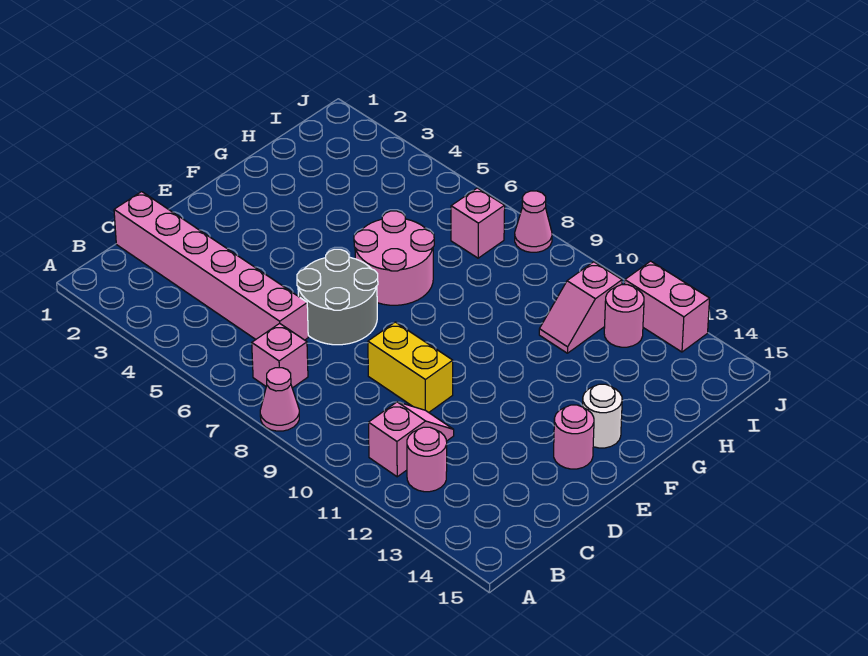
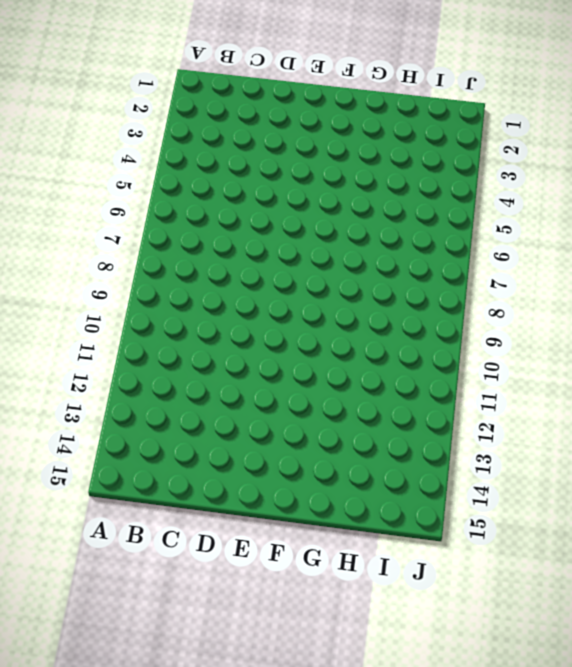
none -> pink cone A8 level 1
none -> pink brick B7 level 1
none -> pink slope B11:C11 level 1 top B

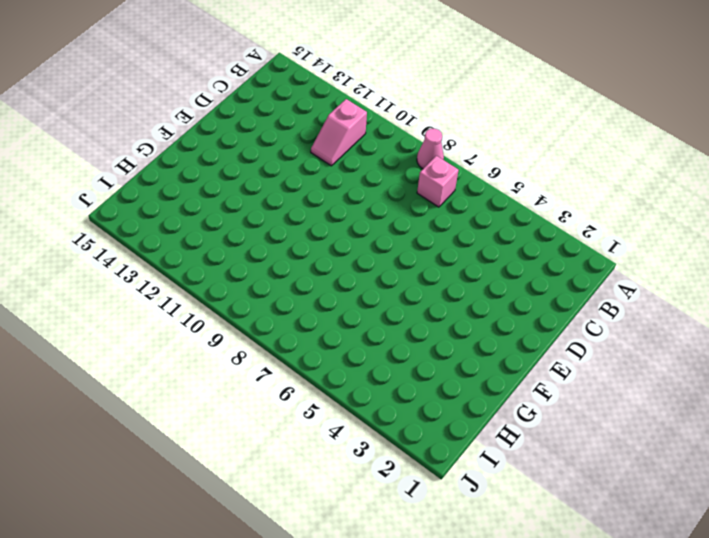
none -> pink round brick B12 level 1
none -> pink brick C1:C6 level 1
none -> grey round brick D6:E7 level 1

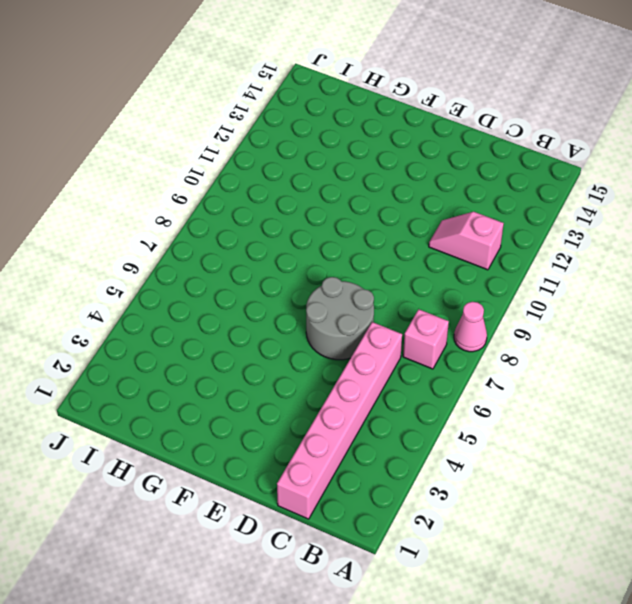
none -> pink round brick B12 level 1
none -> yellow brick D9:D10 level 1
none -> pink round brick E14 level 1

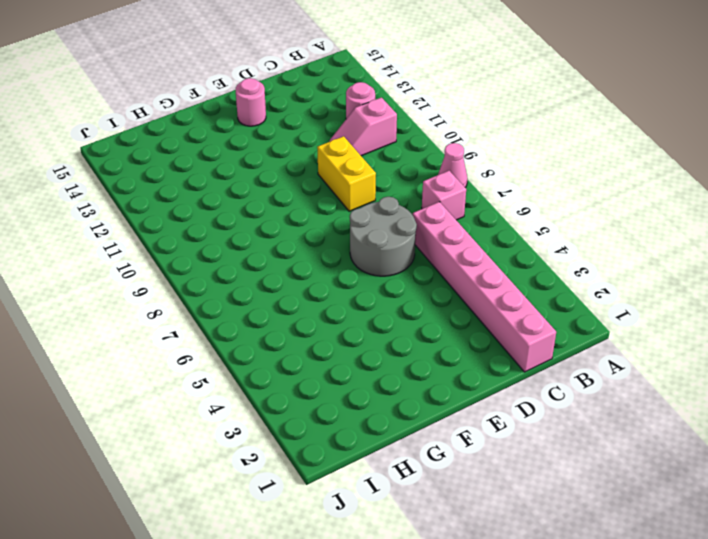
none -> pink round brick F6:G7 level 1
none -> white round brick F14 level 1
none -> pink slope H11:I11 level 1 top I

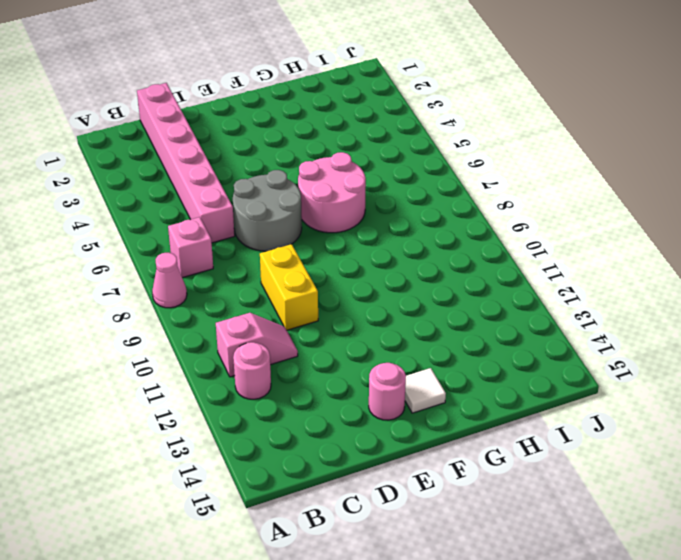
white tile F14 level 1 -> white round brick F14 level 1
none -> pink slope H11:I11 level 1 top I
none -> pink brick I7 level 1
none -> pink round brick I12 level 1

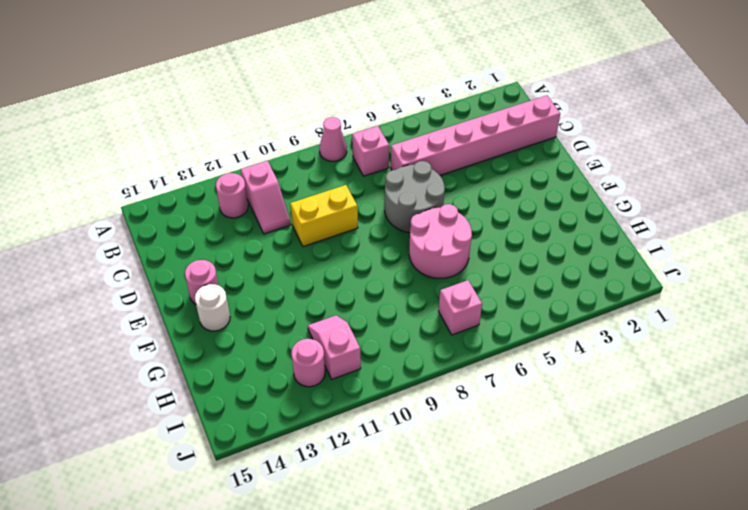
none -> pink cone J8 level 1
none -> pink brick J12:J13 level 1

